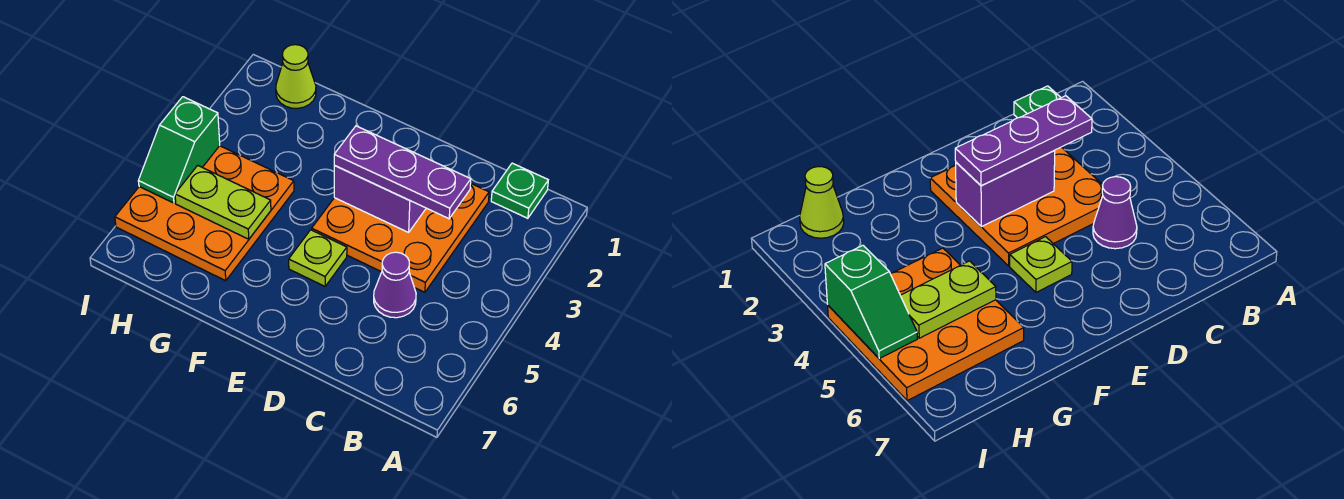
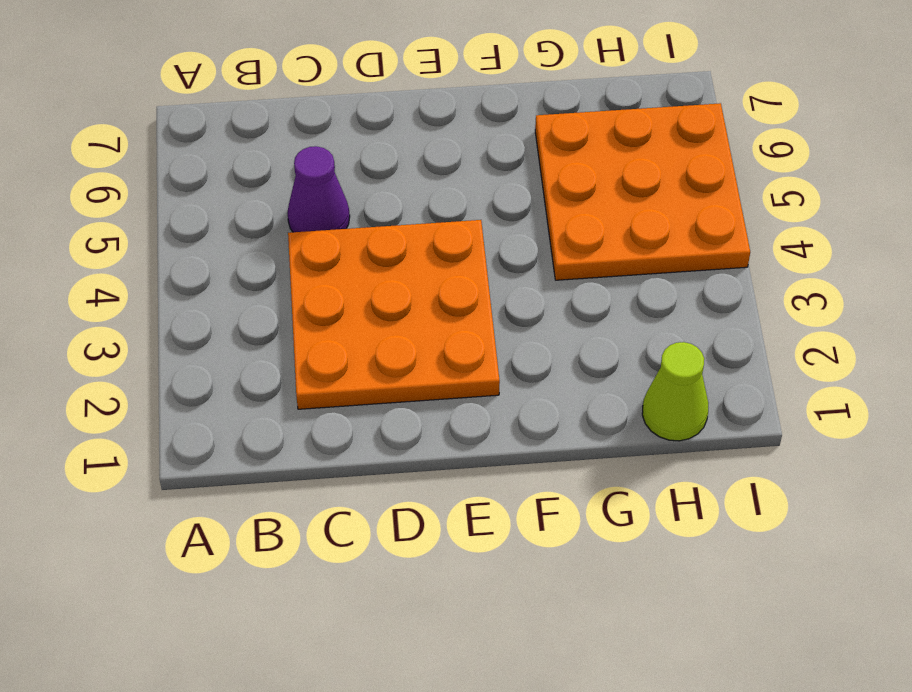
none -> green plate B1 level 1
none -> lime plate E5 level 1

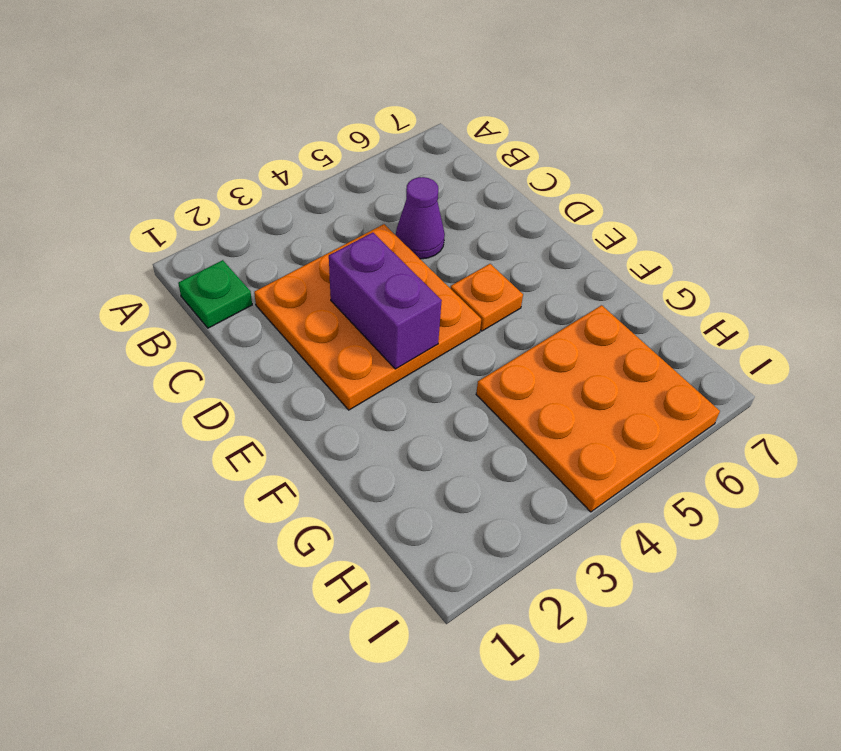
orange plate E5 level 1 -> lime plate E5 level 1
none -> lime cone H1 level 1
none -> lime plate G5:H5 level 2

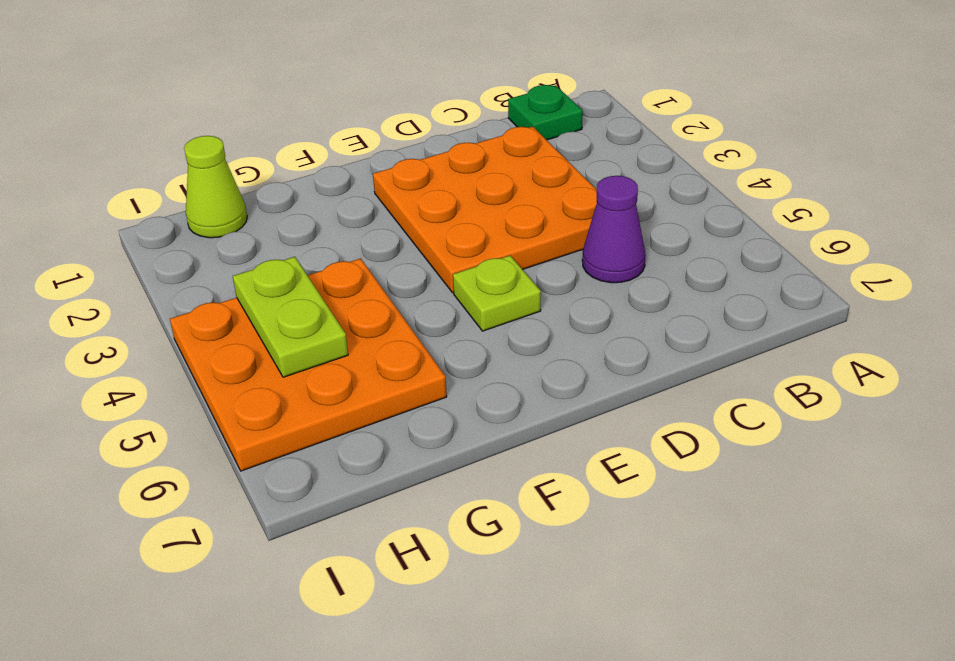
lime plate H4:H5 level 2 -> lime plate G5:H5 level 2
none -> purple brick D3:E3 level 2
none -> green slope I4:I5 level 2 top 4

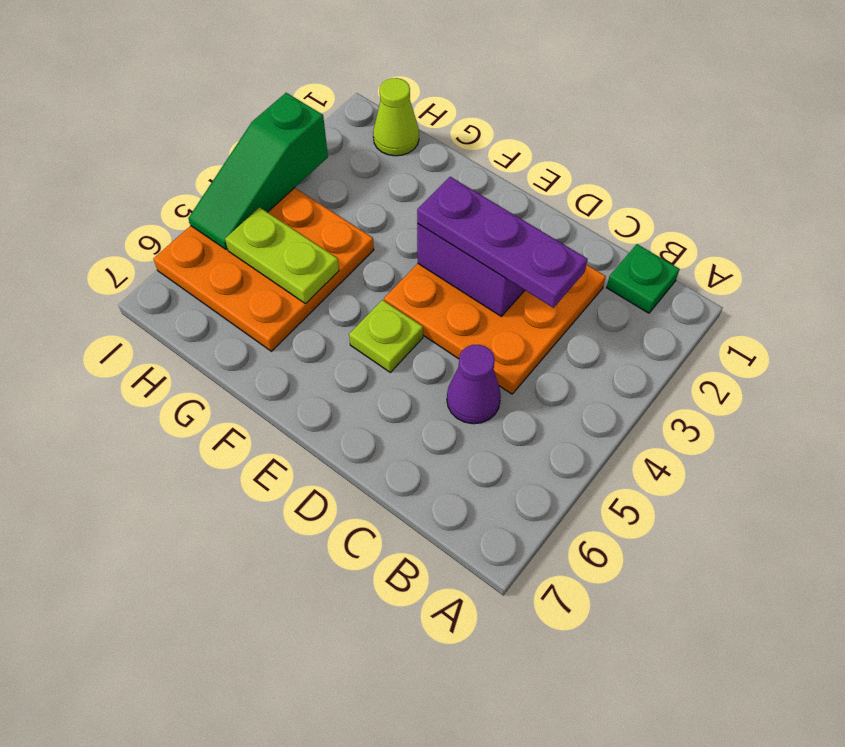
green slope I3:I5 level 2 top 3 -> green slope I4:I5 level 2 top 4

